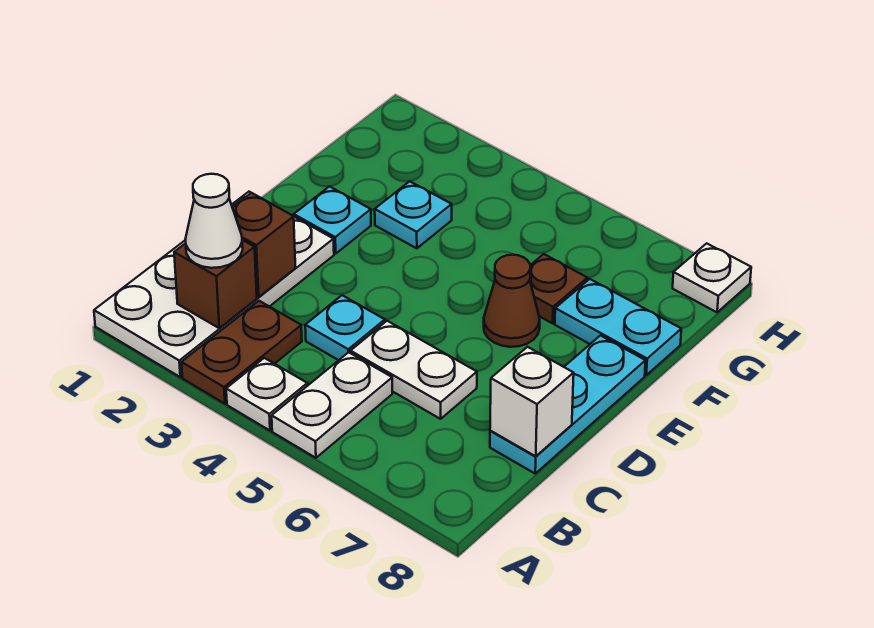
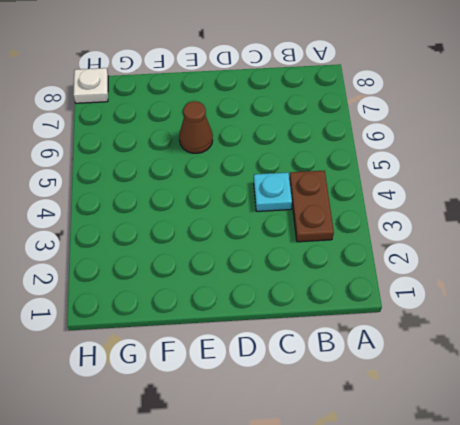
brown plate B3:B4 level 1 -> brown plate A3:B3 level 1
none -> white plate A1:D2 level 1
none -> white plate A4 level 1
none -> white plate A5:B5 level 1

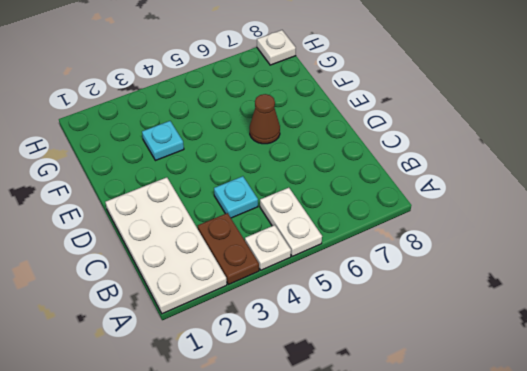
none -> white plate C5:C6 level 1
none -> cyan plate C8:E8 level 1
none -> cyan plate E2 level 1

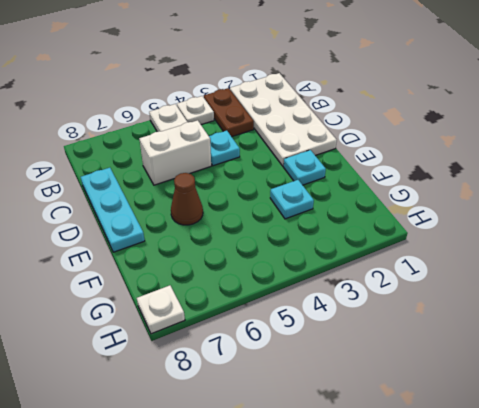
white brick C5:C6 level 1 -> white plate C5:C6 level 1
none -> brown plate F6 level 1
none -> cyan plate F7:F8 level 1
none -> brown brick B2 level 2

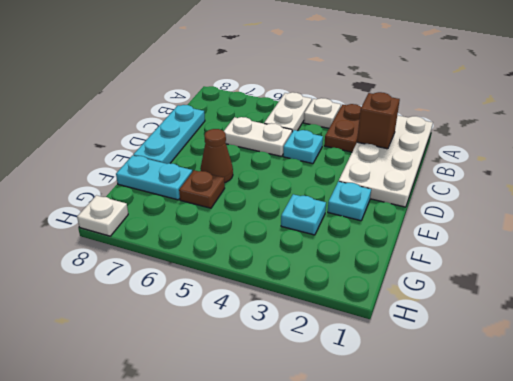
none -> brown brick C2 level 2
none -> white brick C8 level 2
none -> white cone B2 level 3

